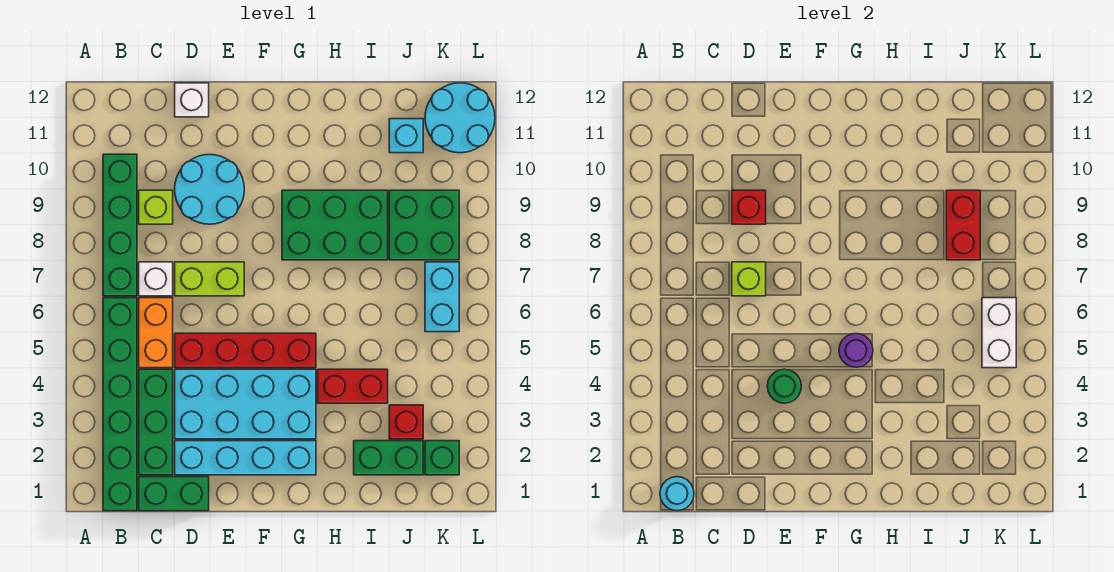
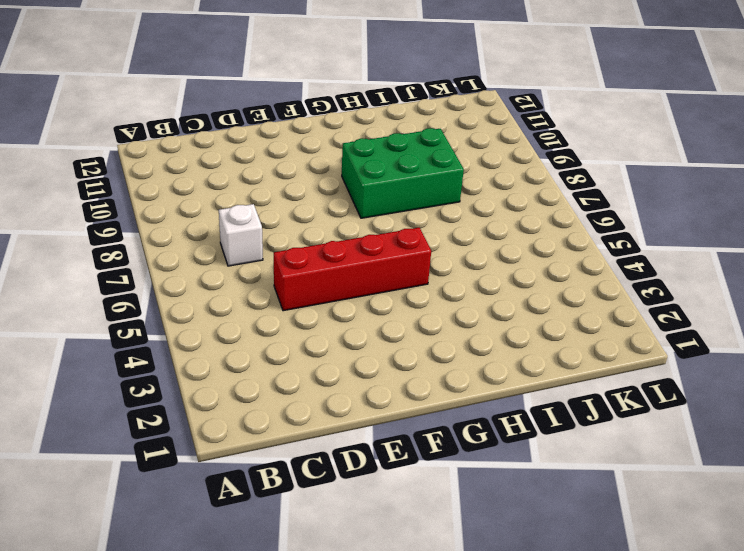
none -> green brick B1:B6 level 1
none -> green brick B7:B10 level 1
none -> green brick C1:D1 level 1

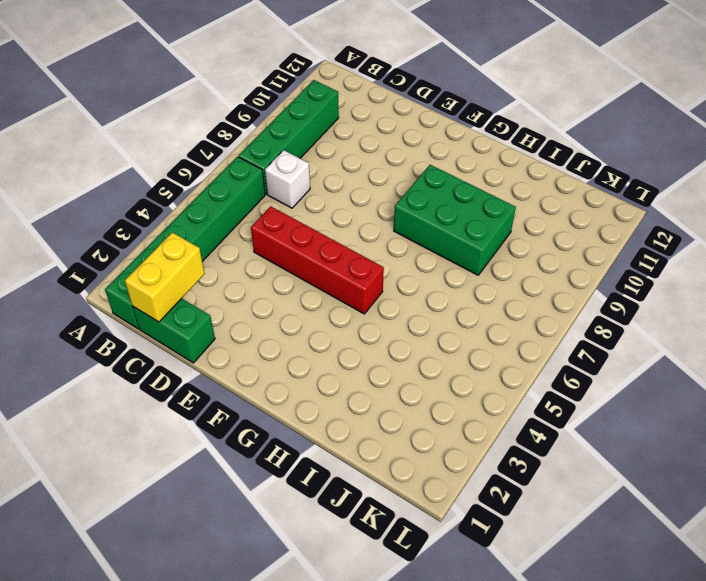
yellow brick C1:C2 level 2 -> none
none -> green brick C2:C4 level 1
none -> orange brick C5:C6 level 1
none -> lime brick C9 level 1

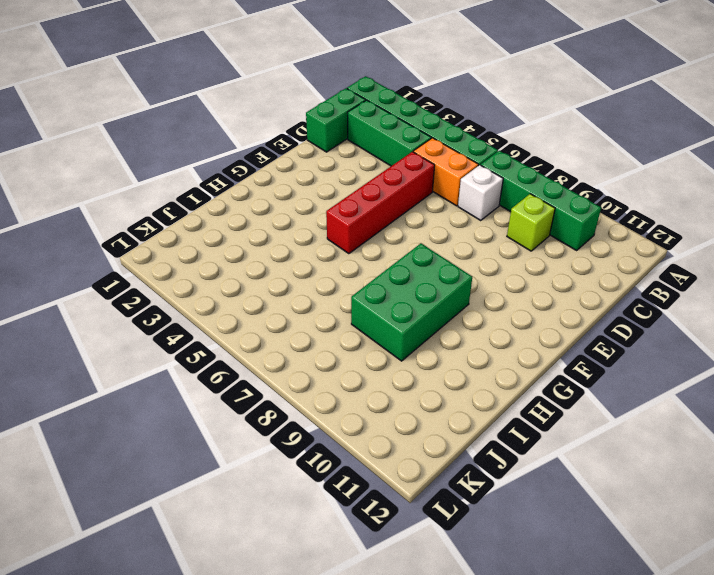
none -> cyan brick D2:G2 level 1
none -> cyan brick D3:G4 level 1
none -> lime brick D7:E7 level 1

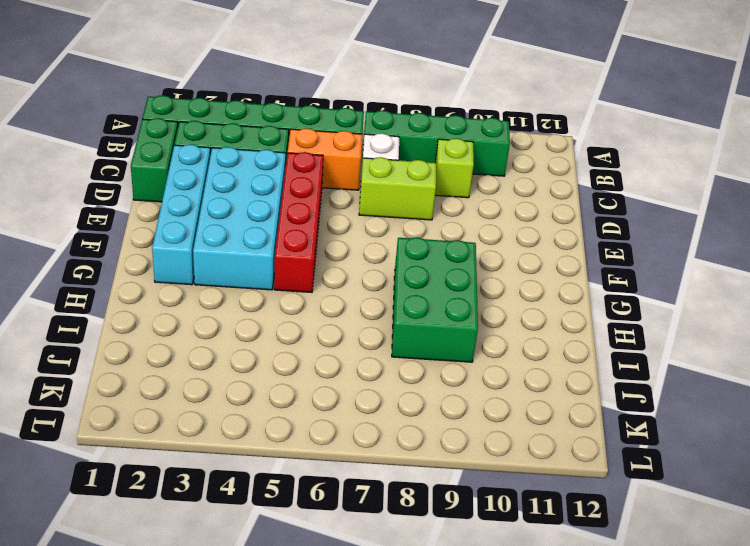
lime brick D7:D8 level 1 -> lime brick D7:E7 level 1
none -> cyan round brick D9:E10 level 1
none -> white brick D12 level 1
none -> red brick H4:I4 level 1

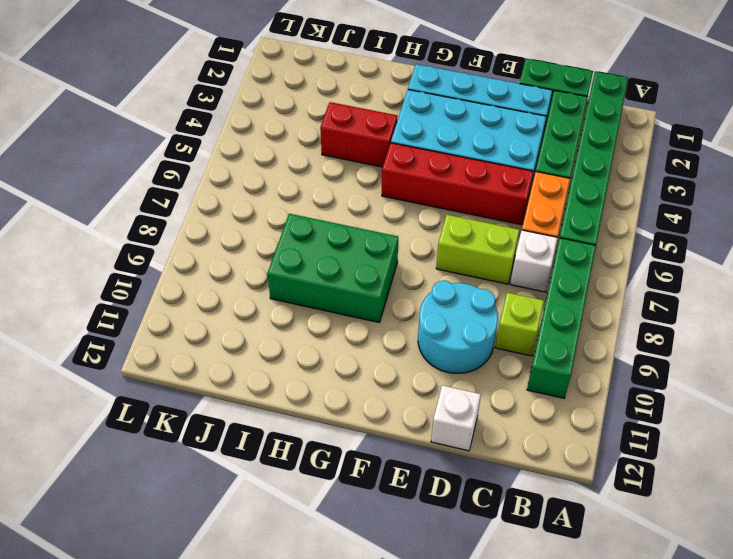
none -> green brick I2:J2 level 1
none -> red brick J3 level 1
none -> green brick J8:K9 level 1

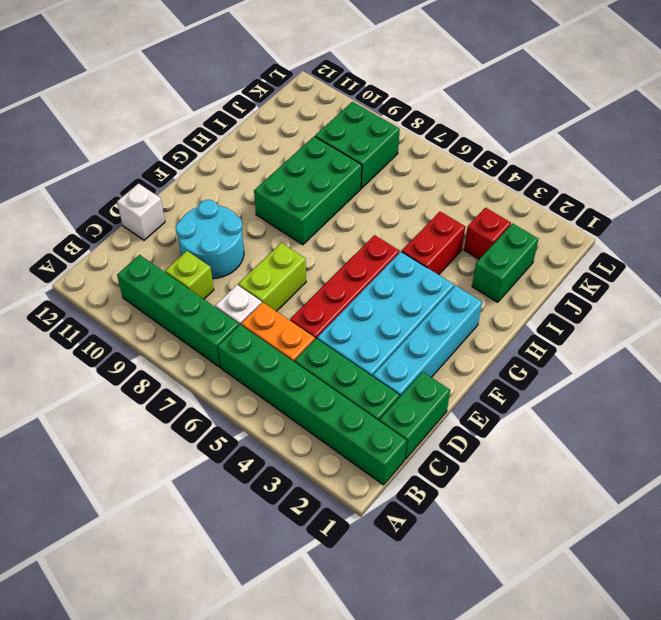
none -> cyan brick J11 level 1
none -> green brick K2 level 1
none -> cyan brick K6:K7 level 1

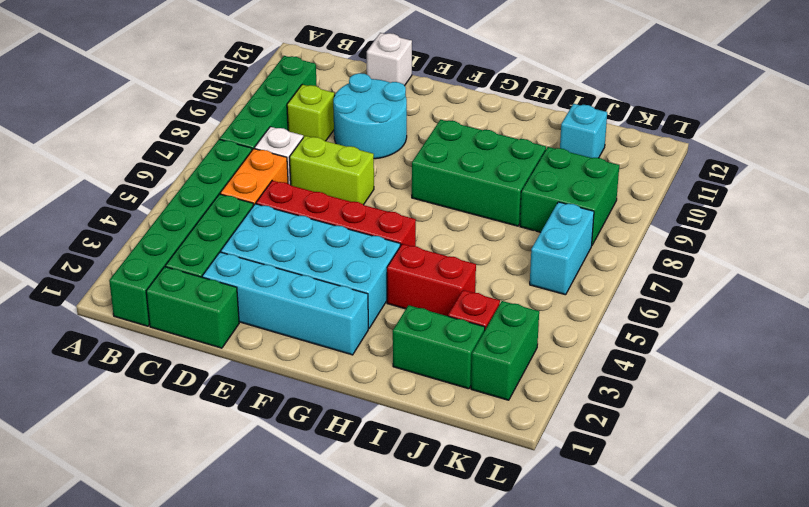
green brick K2:K3 level 1 -> green brick K2 level 1
none -> cyan round brick K11:L12 level 1
none -> cyan round brick B1 level 2
none -> lime brick D7 level 2

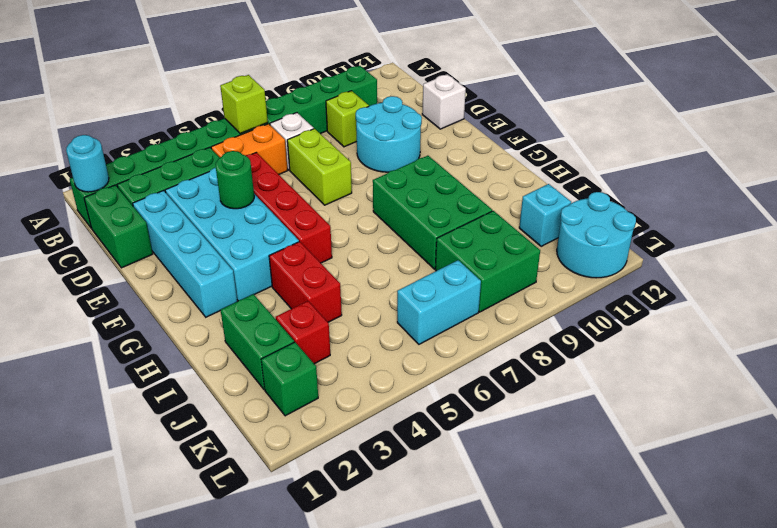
lime brick B6 level 2 -> lime brick D7 level 2
none -> red brick D9 level 2
none -> purple round brick G5 level 2
none -> red brick J8:J9 level 2

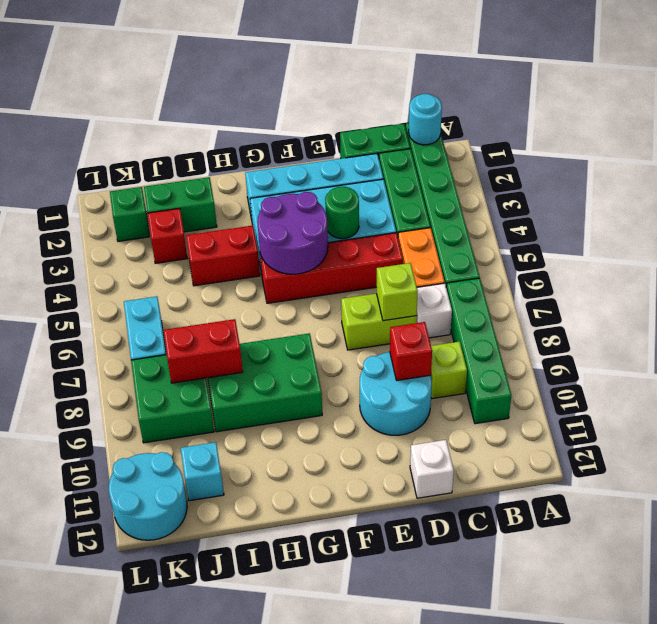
purple round brick F4:G5 level 2 -> purple round brick G5 level 2
red brick I8:J8 level 2 -> red brick J8:J9 level 2
none -> white brick K5:K6 level 2

